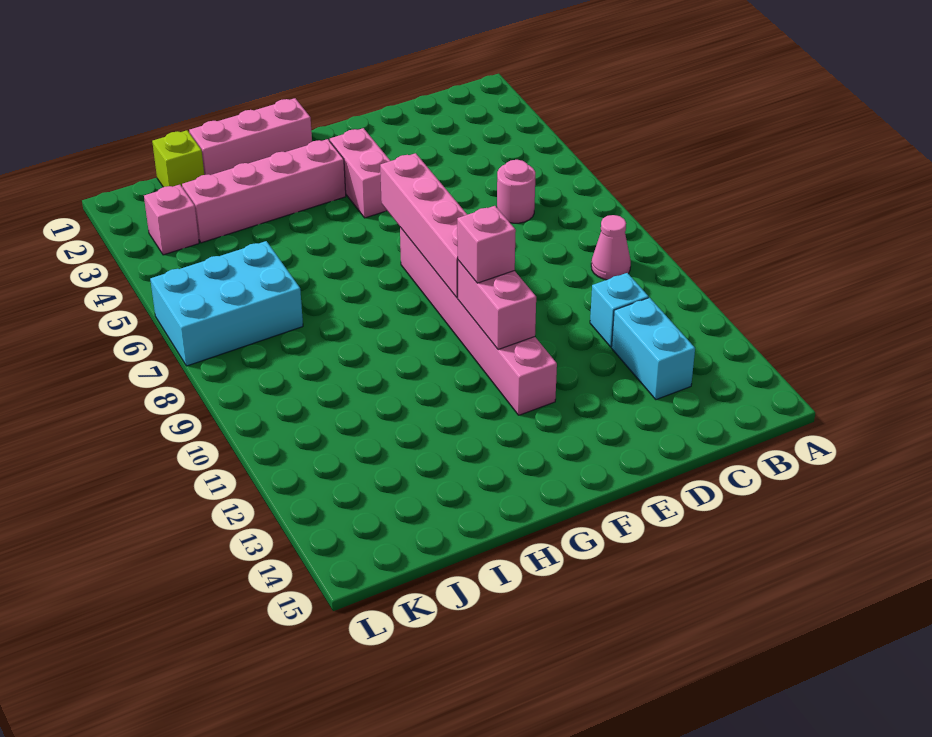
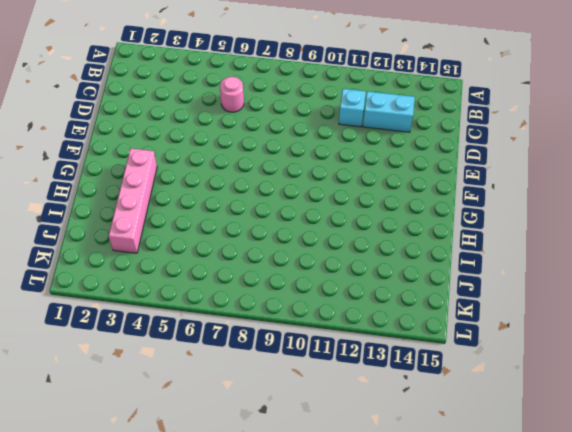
none -> pink cone B9 level 1
none -> pink brick F3:F4 level 1
none -> pink brick F7:F12 level 1

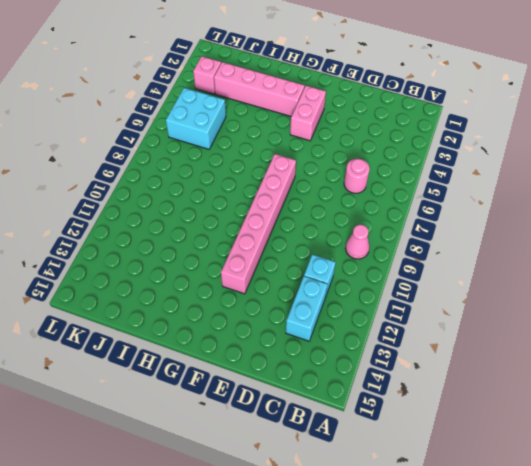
cyan brick J5:K6 level 1 -> cyan brick J6:L7 level 1
none -> pink brick G1:I1 level 1
none -> lime brick J1 level 1
none -> pink brick F6:F9 level 2

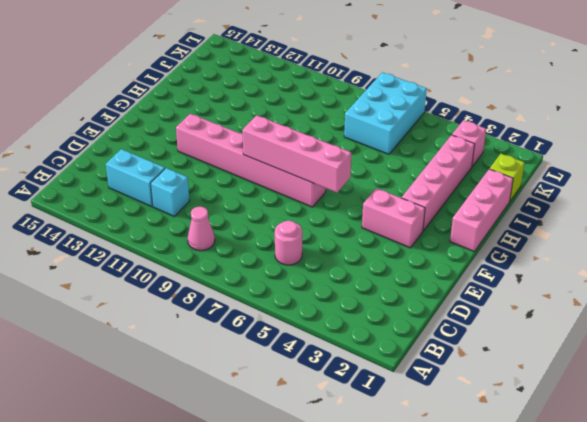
none -> pink brick F10:F11 level 2
none -> pink brick F10 level 3

